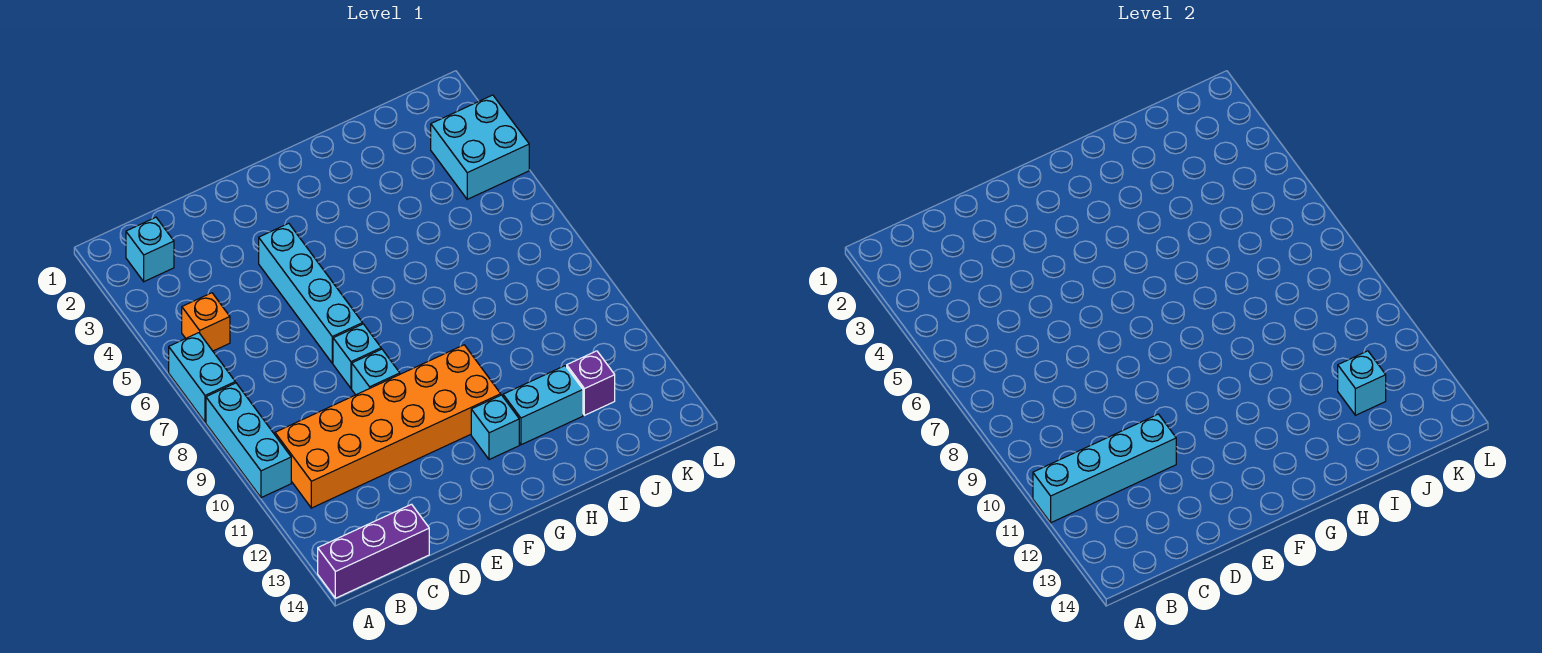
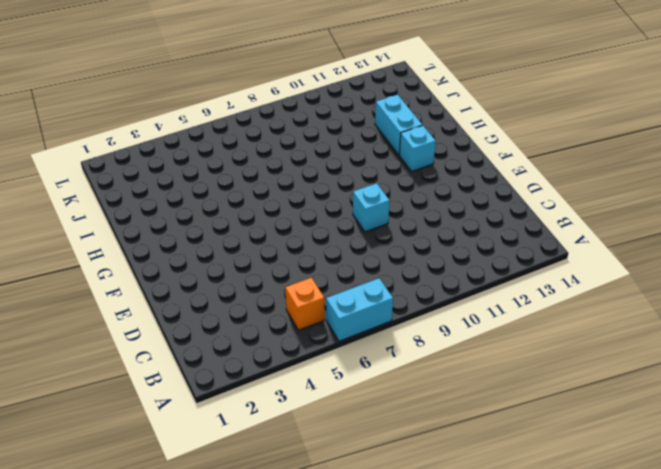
none -> cyan brick A8:A10 level 1
none -> purple brick A14:C14 level 1
none -> cyan brick B2 level 1

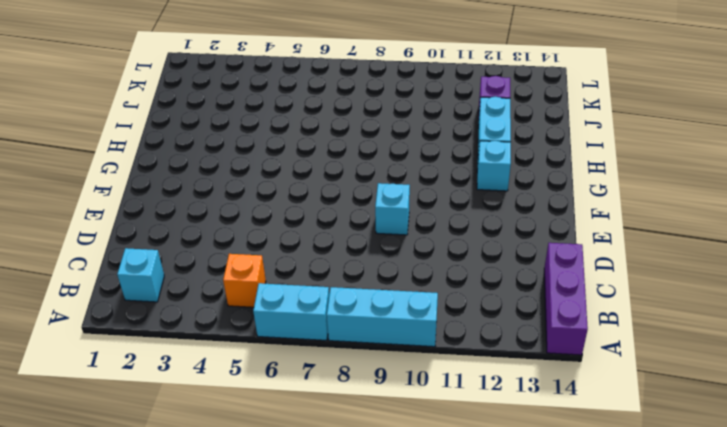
none -> orange brick B10:G11 level 1
none -> cyan brick E4:E7 level 1
none -> cyan brick E8 level 1

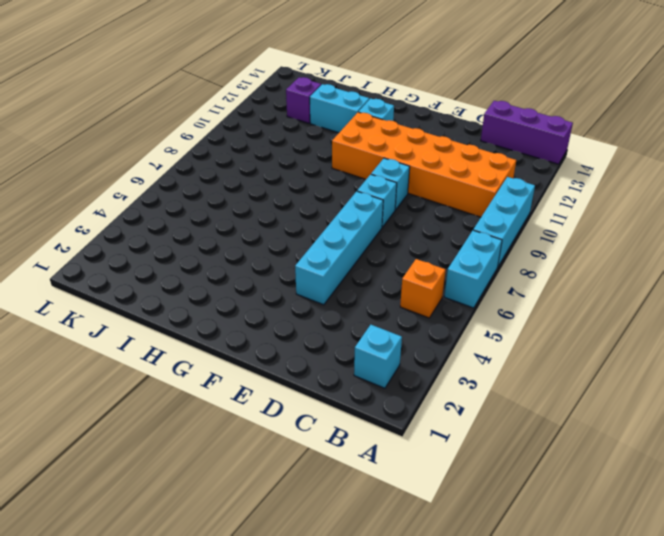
none -> cyan brick K3:L4 level 1
none -> cyan brick A11:D11 level 2
none -> cyan brick J12 level 2

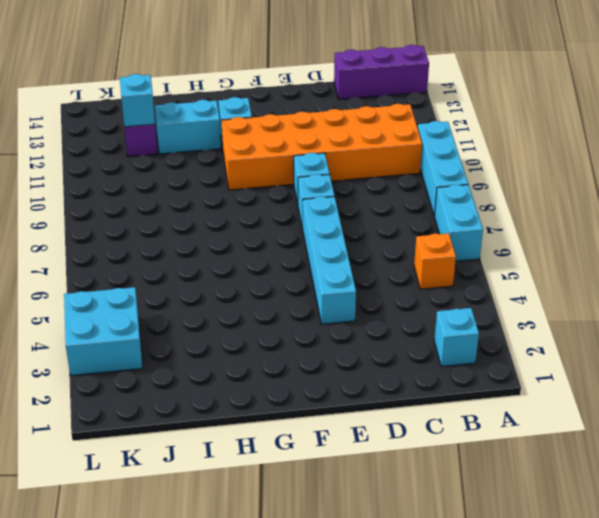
none -> cyan brick A11:D11 level 2

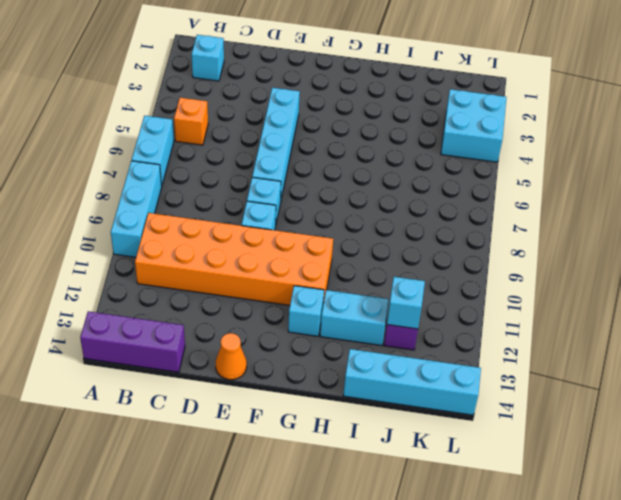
orange cone E14 level 1 -> none
cyan brick I14:L14 level 1 -> cyan brick A11:D11 level 2

